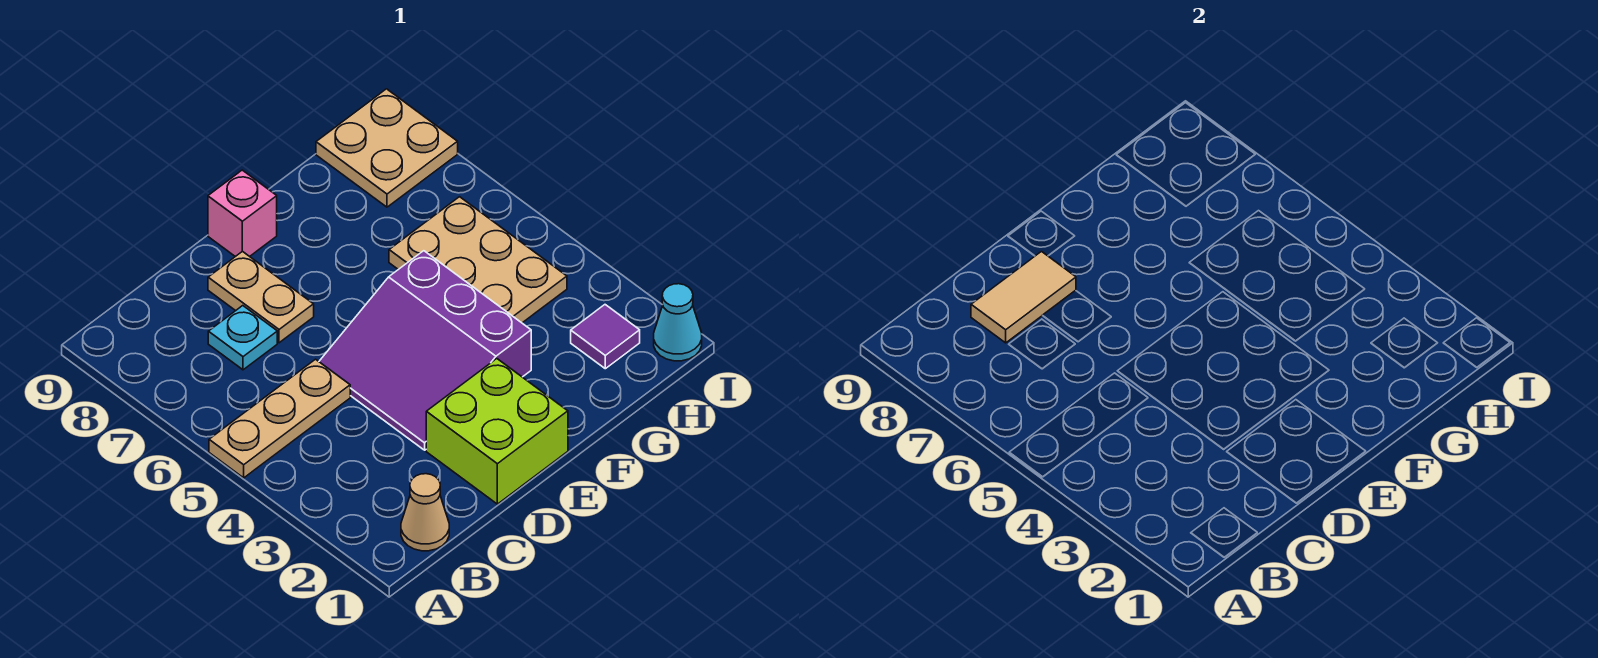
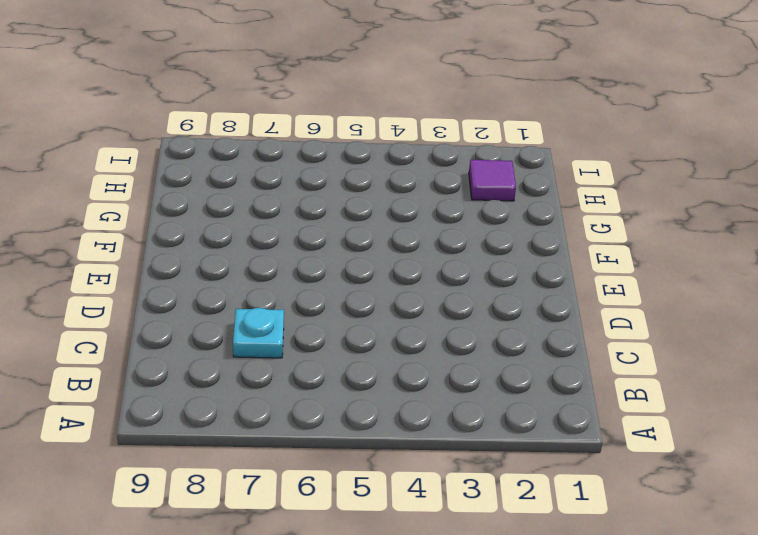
none -> tan plate A5:C5 level 1
none -> tan cone B1 level 1
none -> lime brick D1:E2 level 1

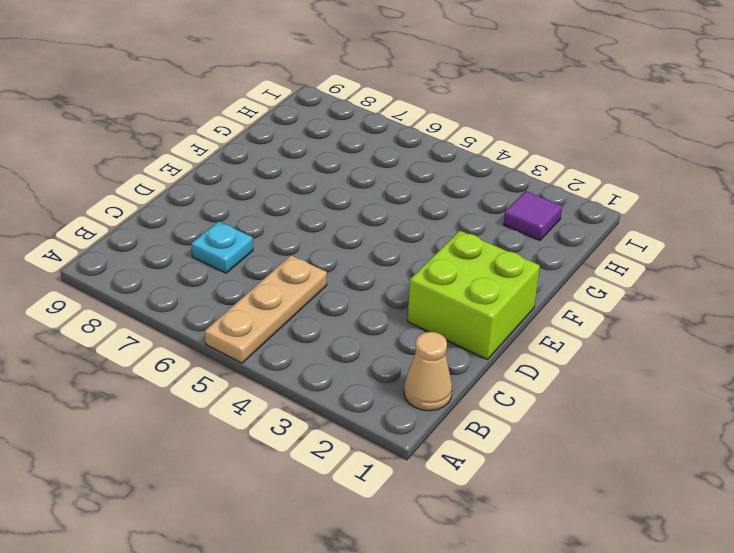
none -> purple slope D3:F5 level 1 top F
none -> tan plate D7:D8 level 1
none -> pink brick E9 level 1

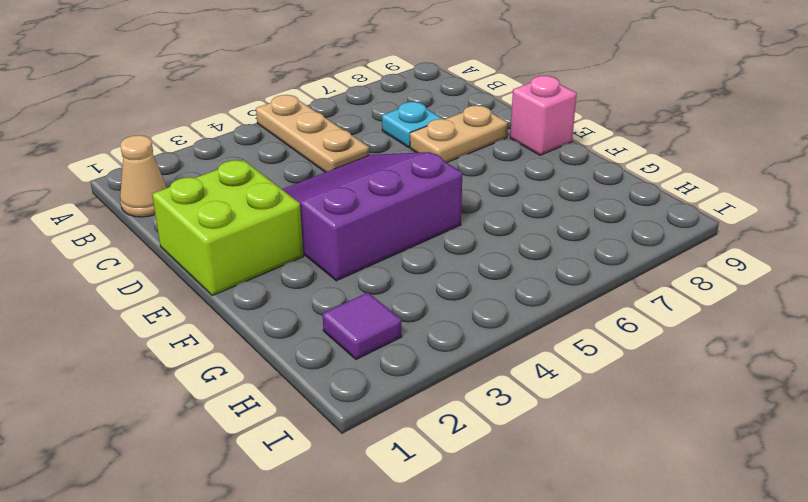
none -> tan plate G4:H6 level 1
none -> tan plate H8:I9 level 1
none -> cyan cone I1 level 1

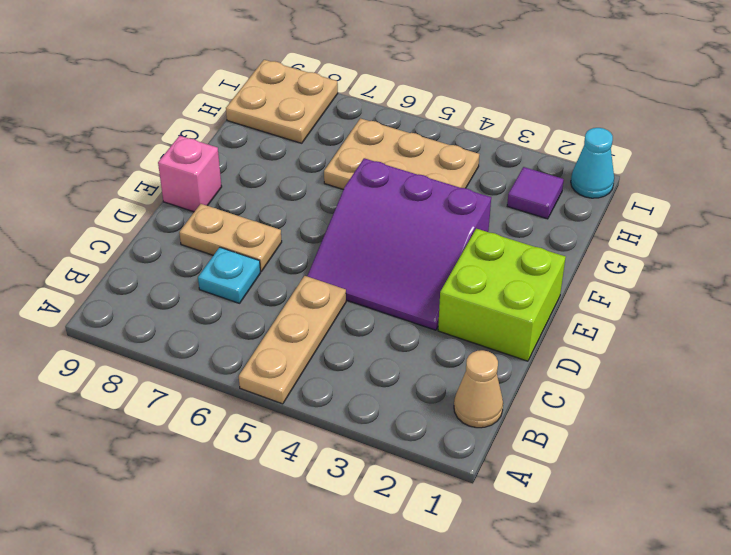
none -> tan tile C8:D8 level 2

